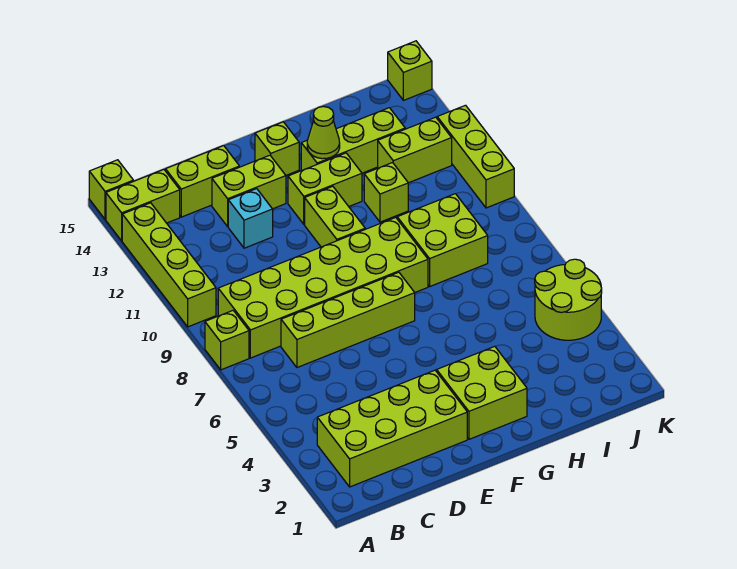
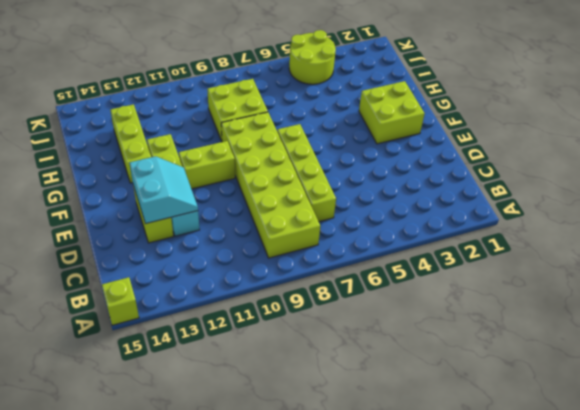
cyan slope D12:E13 level 2 top 13 -> none
none -> lime brick A8 level 1
none -> lime brick A10:A13 level 1
none -> lime brick A14:B14 level 1

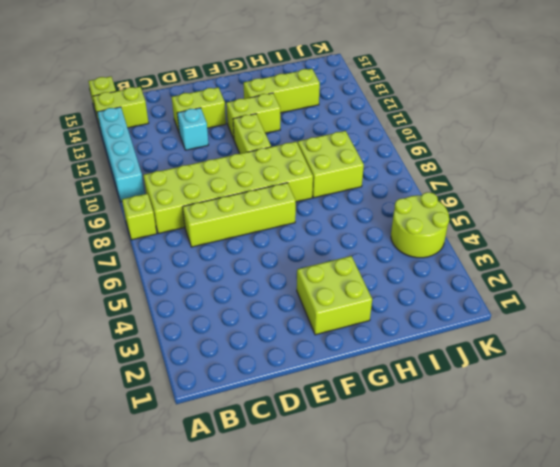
cyan brick A10:A13 level 1 -> lime brick A10:A13 level 1
none -> lime brick B2:E3 level 1
none -> lime brick C14:D14 level 1
none -> lime brick F14 level 1

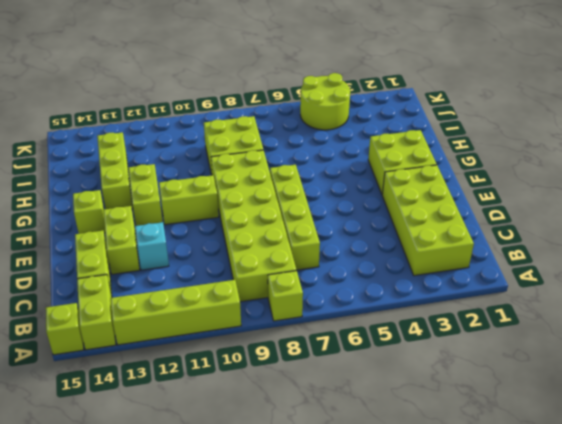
none -> lime brick H11 level 1
none -> lime brick I12:J12 level 1
none -> lime brick K10:K12 level 1

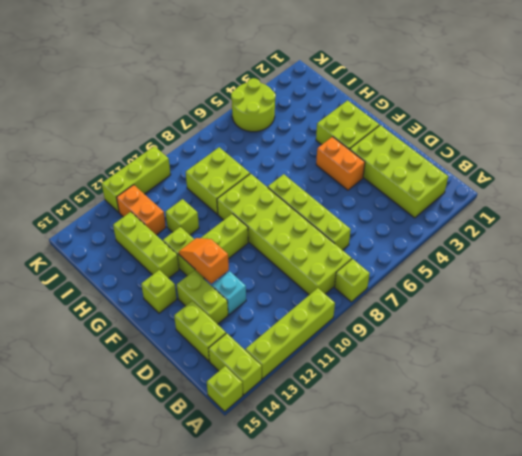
orange brick E4:F4 level 1 -> none
orange slope E12:F12 level 2 top E -> none
orange brick I12:J12 level 1 -> lime brick I12:J12 level 1
none -> lime brick K15 level 1
none -> lime cone G13 level 2

